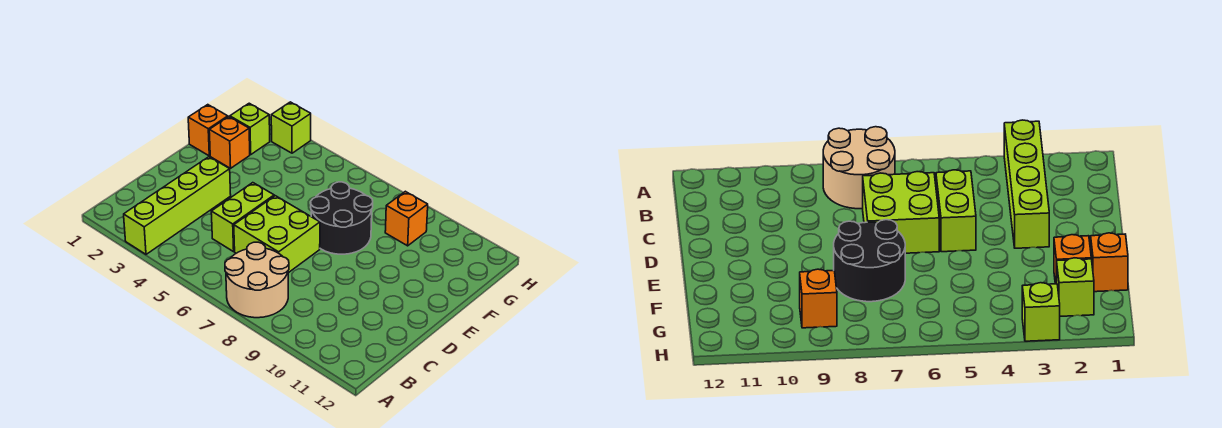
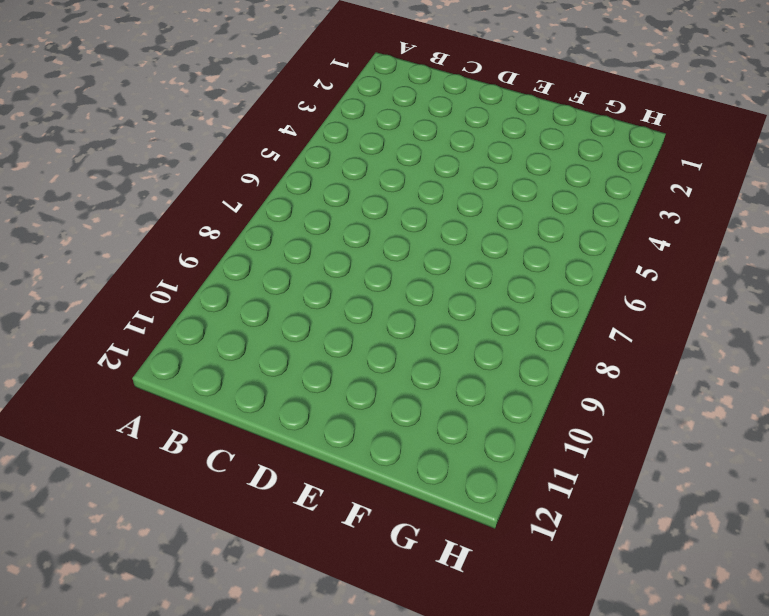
none -> lime brick A3:D3 level 1
none -> tan round brick A7:B8 level 1

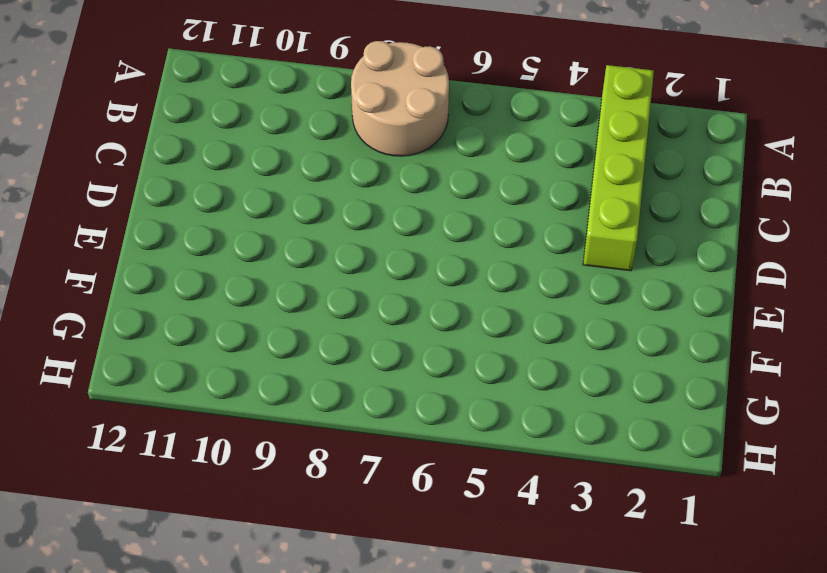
none -> lime brick C5:D5 level 1
none -> lime brick C6:D7 level 1

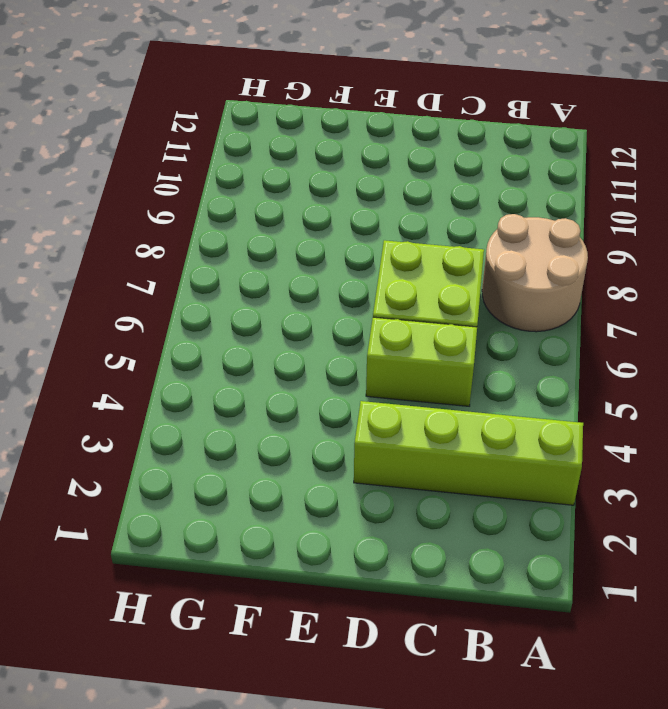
none -> black round brick E7:F8 level 1
none -> orange brick F1 level 1

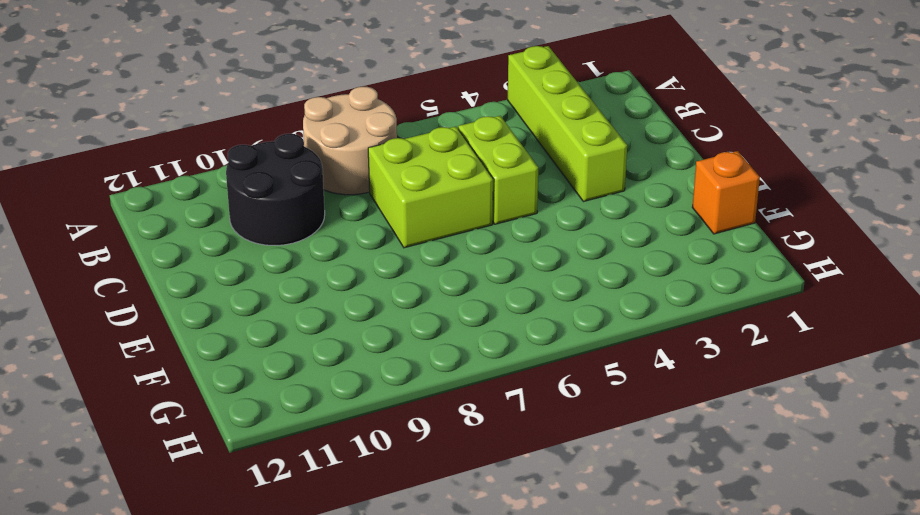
black round brick B9:C10 level 1 -> black round brick E7:F8 level 1
none -> orange brick F2 level 1
none -> lime brick G2 level 1

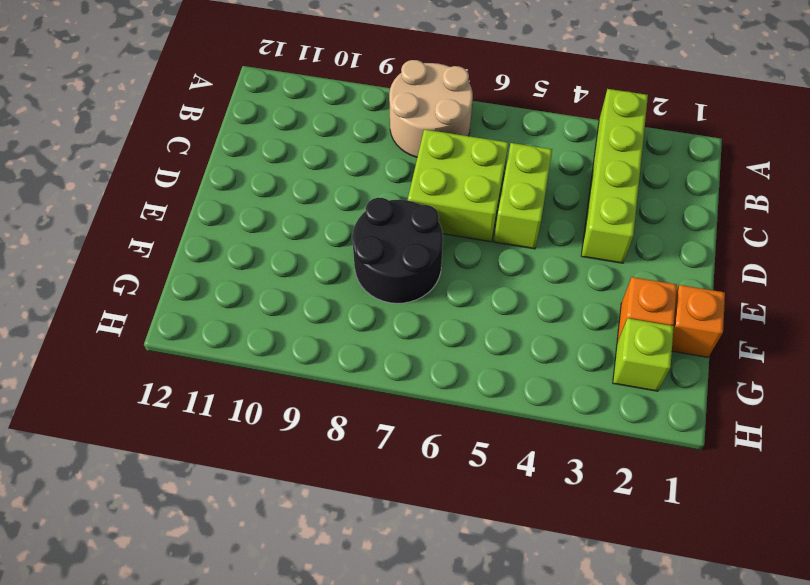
none -> orange brick G9 level 1
none -> lime brick H3 level 1

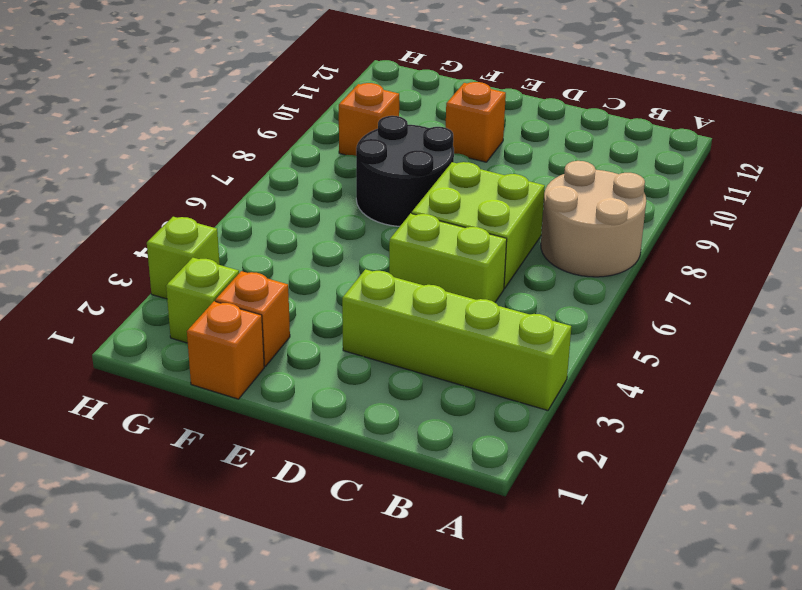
orange brick E10 level 1 -> none

